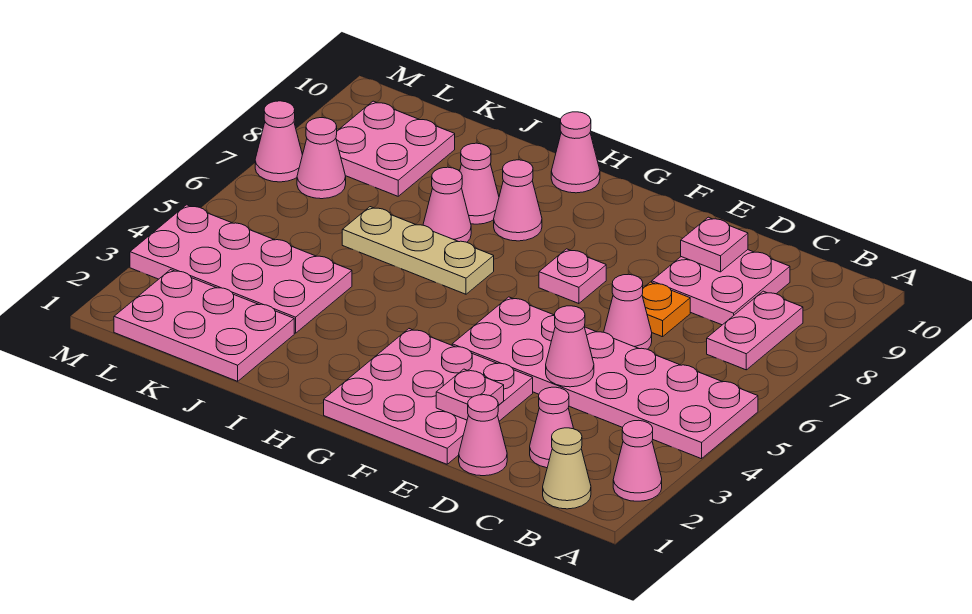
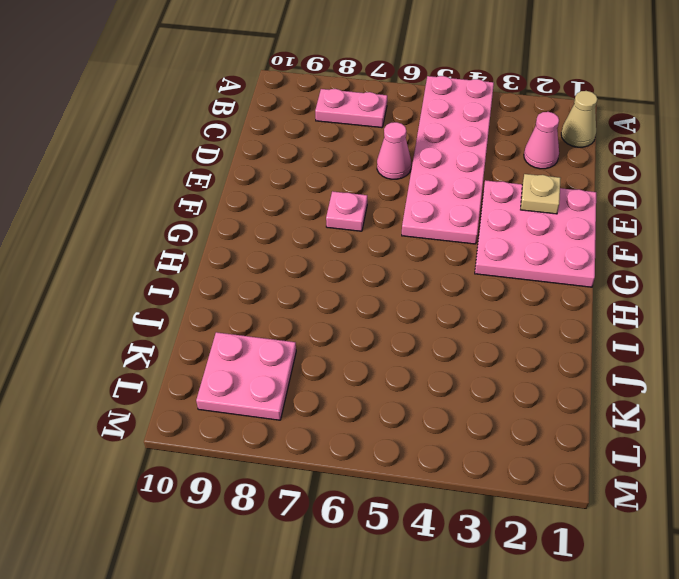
tan plate E2 level 2 -> pink plate E2 level 2
none -> pink cone A2 level 1
none -> pink plate C8:D9 level 1
none -> pink cone D1 level 1

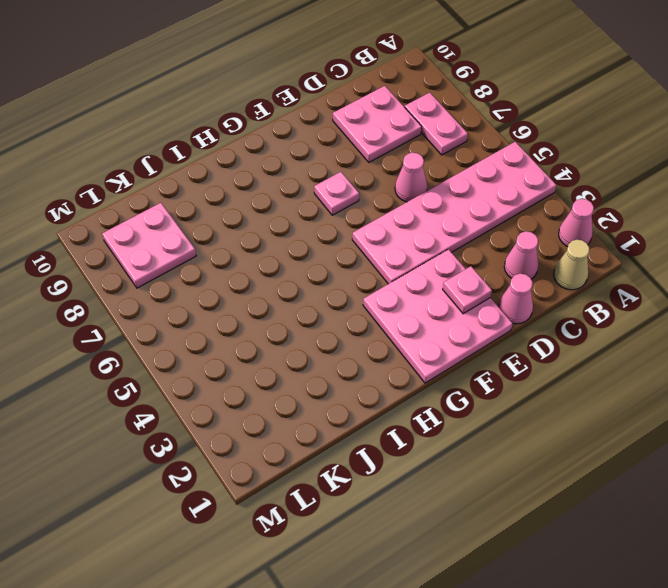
none -> orange plate D7 level 1
none -> tan plate H6:J6 level 1
none -> pink cone H8 level 1

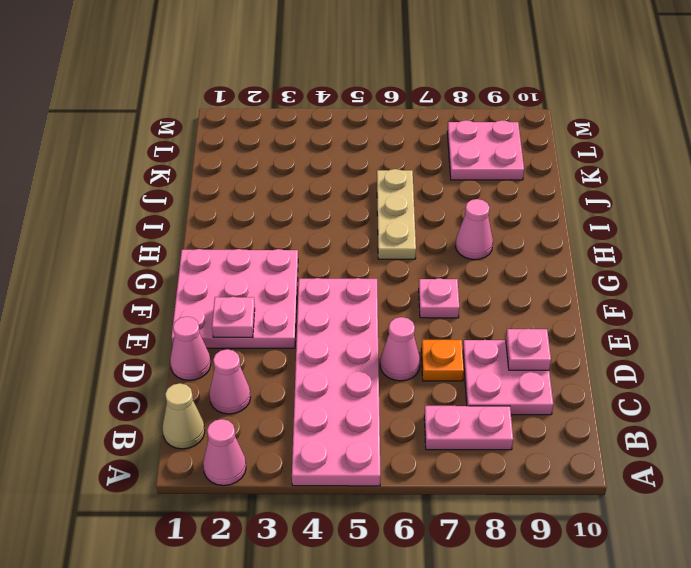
none -> pink cone H10 level 1
none -> pink cone I7 level 1
none -> pink cone I8 level 1

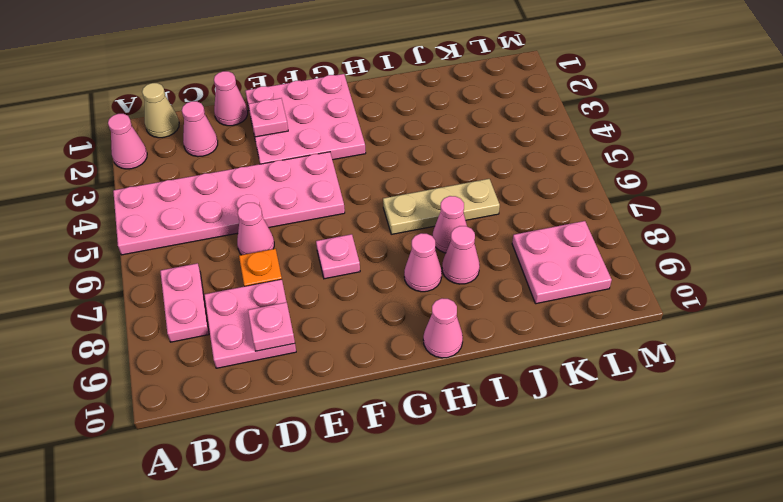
none -> pink plate J1:L2 level 1
none -> pink plate J3:M4 level 1
none -> pink cone L7 level 1

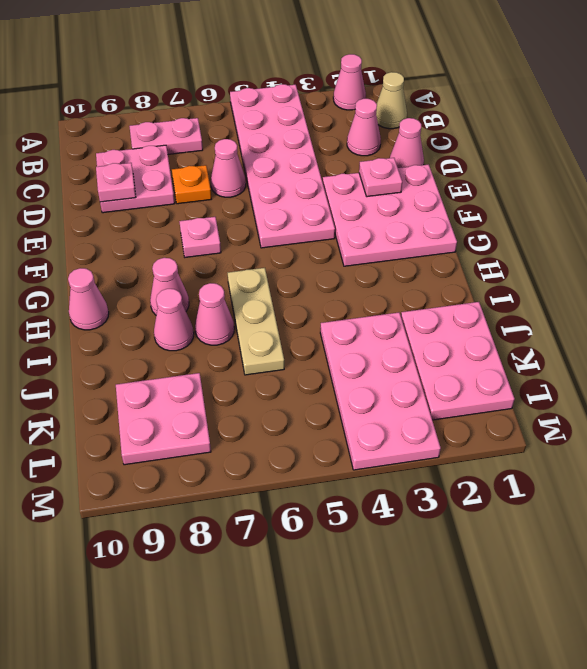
none -> pink cone L7 level 1
none -> pink cone M7 level 1
none -> pink cone D4 level 2

